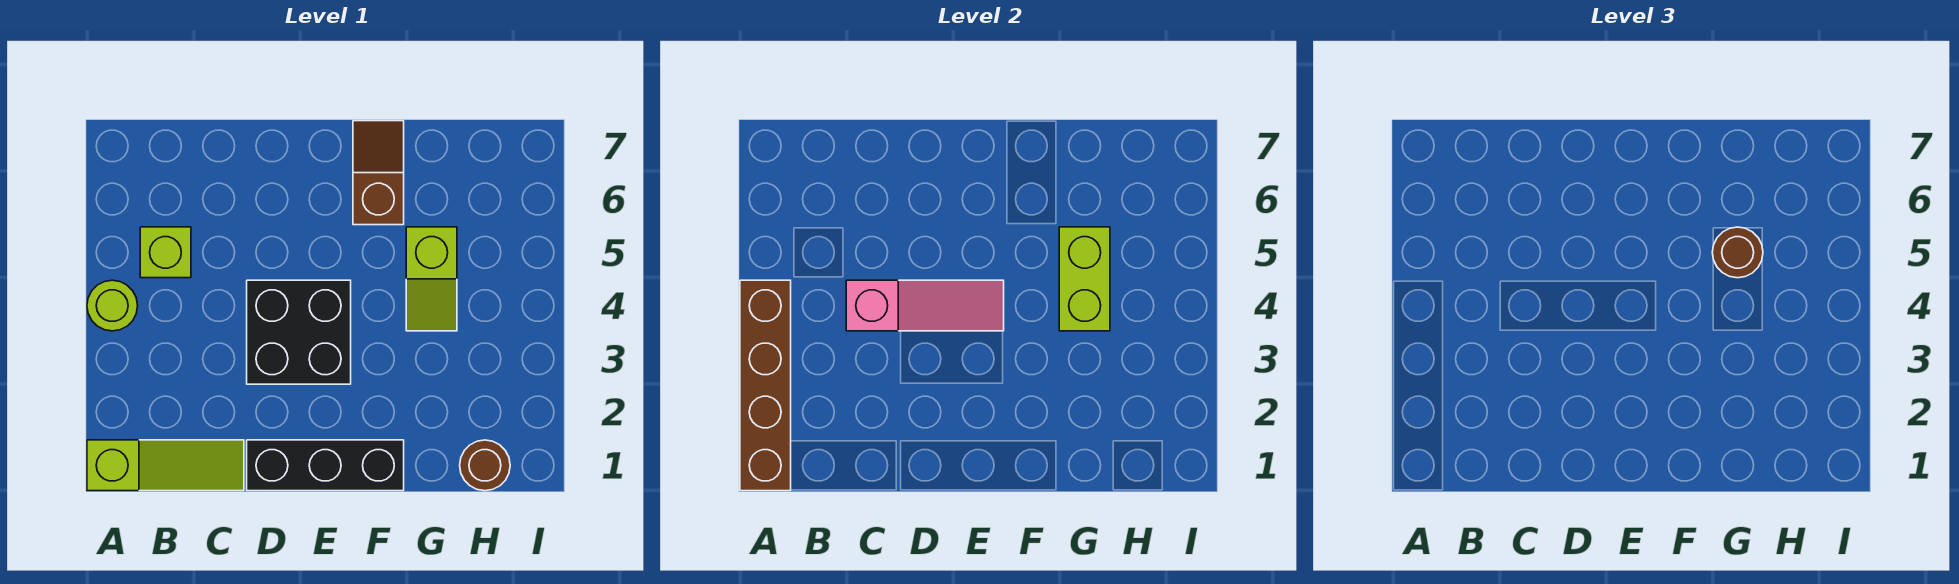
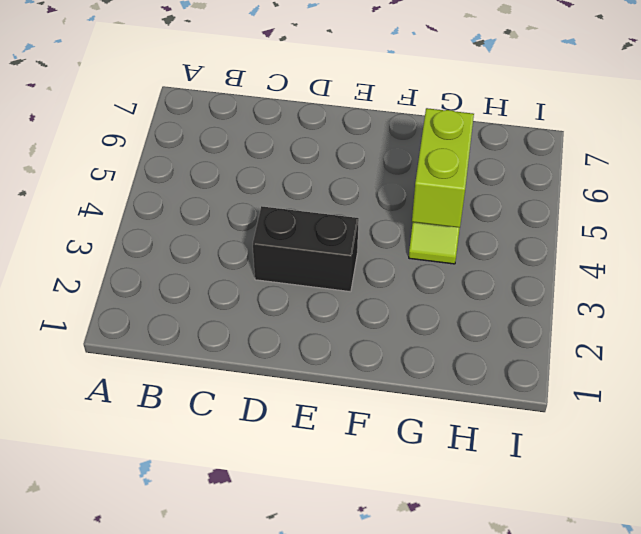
black brick D3:E3 level 1 -> black brick D3:E4 level 1
none -> lime slope A1:C1 level 1 top A
none -> lime round brick A4 level 1
none -> lime brick B5 level 1

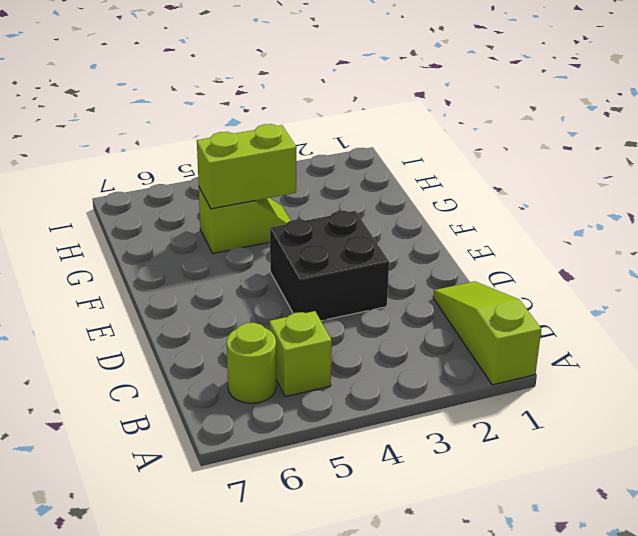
lime round brick B6 level 1 -> lime round brick A4 level 1
none -> black brick D1:F1 level 1
none -> brown slope F6:F7 level 1 top 6
none -> brown round brick H1 level 1

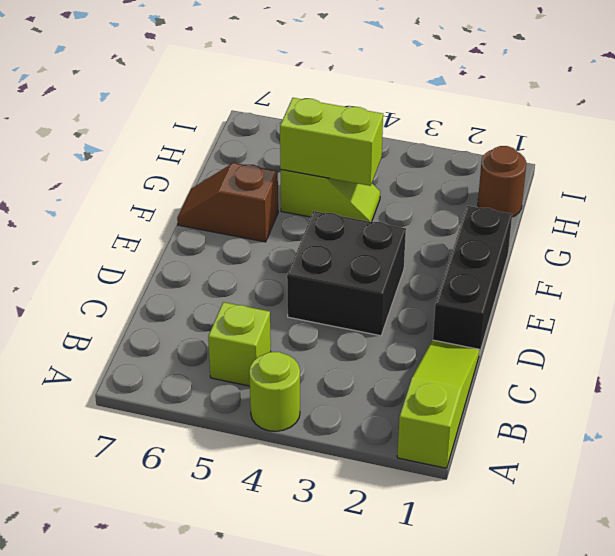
none -> brown brick A1:A4 level 2
none -> pink slope C4:E4 level 2 top C
none -> brown round brick G5 level 3

